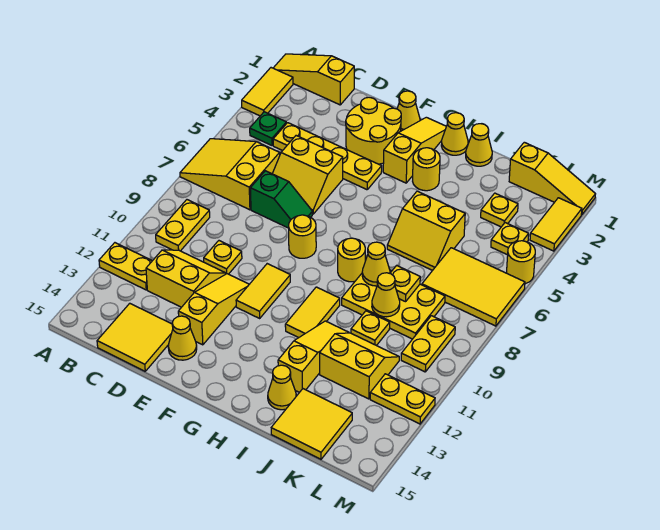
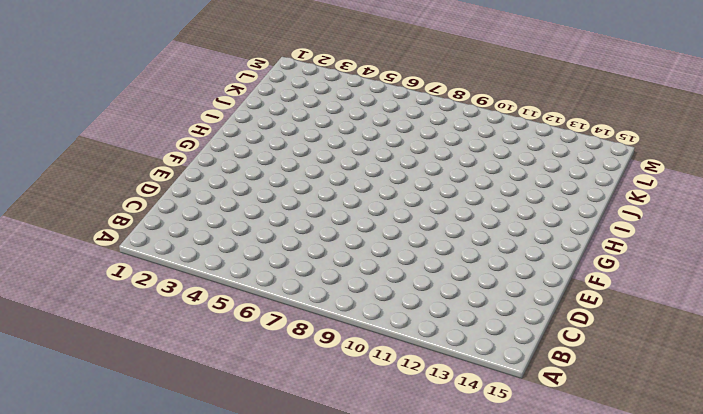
none -> yellow slope A1:C1 level 1 top C
none -> yellow tile A2:A3 level 1
none -> yellow slope A6:C7 level 1 top C
none -> yellow plate A12:B12 level 1

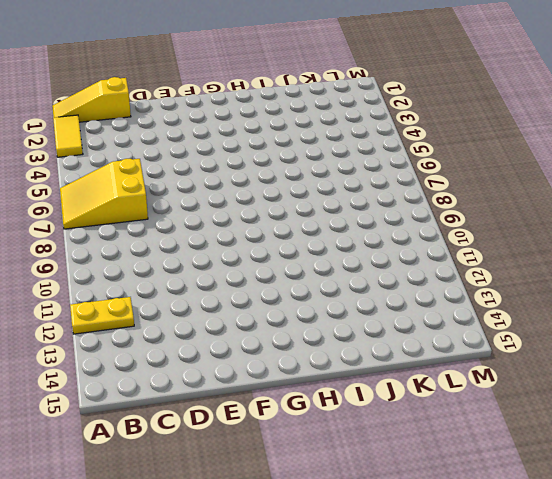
none -> green plate B4 level 1
none -> yellow plate B9:B10 level 1
none -> yellow plate C4:F4 level 1
none -> yellow slope C11:D12 level 1 top 12

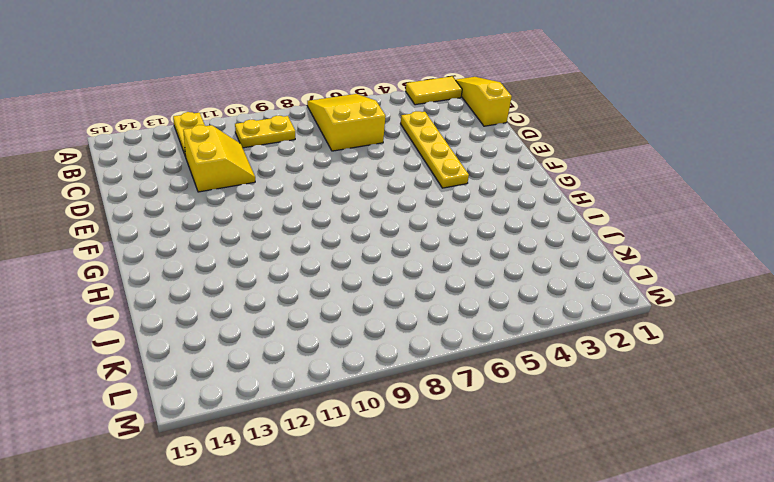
none -> green plate B4 level 1
none -> yellow tile C14:D15 level 1
none -> yellow slope D5:E6 level 1 top 5
none -> green slope D7:E7 level 1 top D

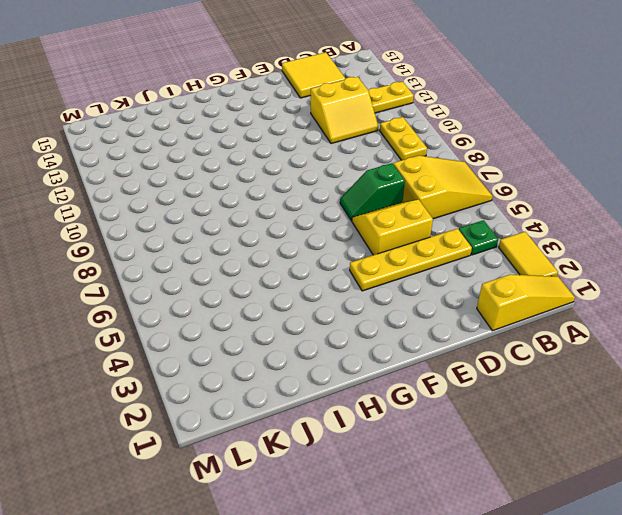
none -> yellow plate D10 level 1
none -> yellow round brick E2:F3 level 1
none -> yellow slope E11:E13 level 1 top 13
none -> yellow cone E14 level 1

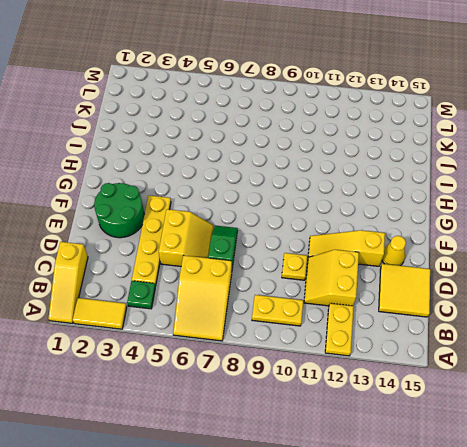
green round brick E2:F3 level 1 -> yellow round brick E2:F3 level 1
none -> yellow cone F1 level 1
none -> yellow round brick F8 level 1
none -> yellow tile F10:F11 level 1
none -> yellow slope G1:G3 level 1 top 3

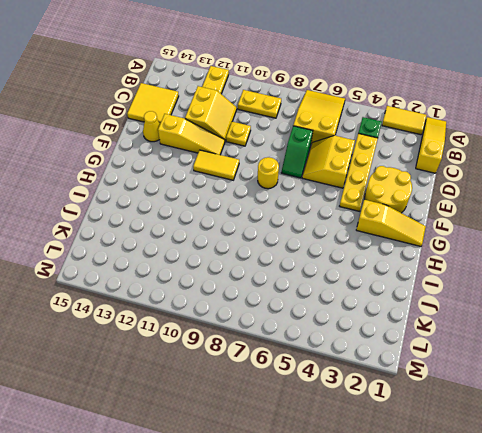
none -> yellow cone F1 level 1
none -> yellow cone H1 level 1
none -> yellow round brick H3 level 1
none -> yellow round brick H8 level 1

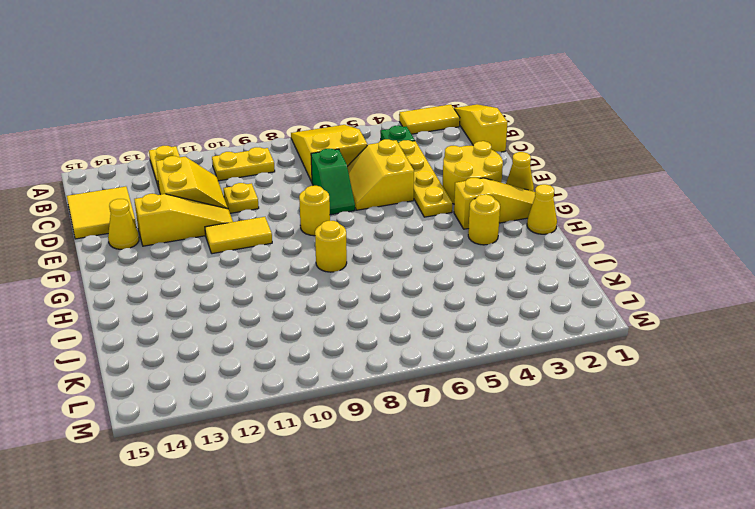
none -> yellow tile H10:H11 level 1
none -> yellow cone I1 level 1
none -> yellow slope I5:J6 level 1 top 5
none -> yellow plate I8:K9 level 1

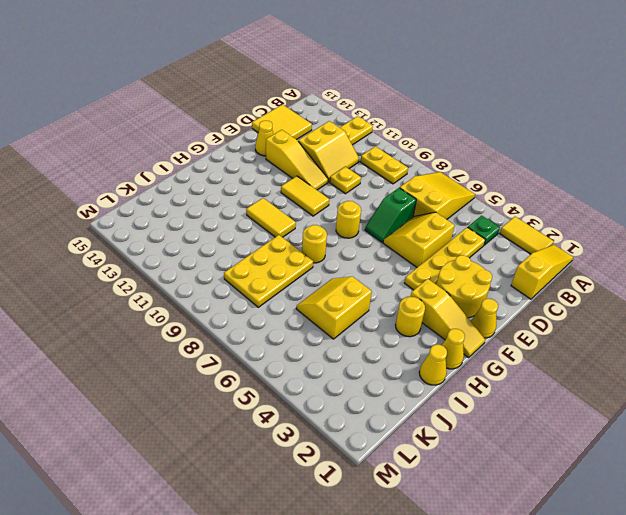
none -> yellow slope I11:I13 level 1 top 13
none -> yellow cone I14 level 1
none -> yellow plate J10 level 1
none -> yellow slope J11:K12 level 1 top 12

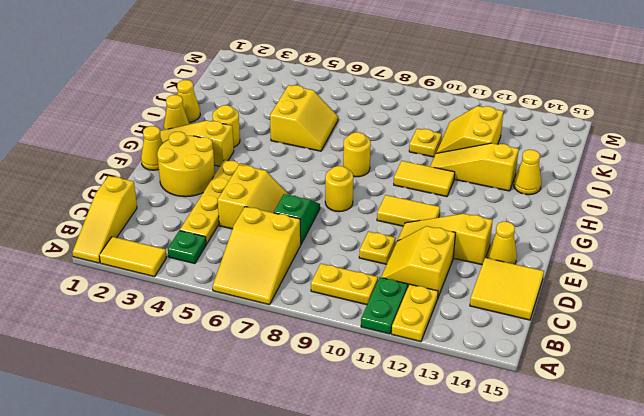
green plate A11:B11 level 1 -> none
none -> yellow plate I8:K9 level 1
none -> yellow tile J14:K15 level 1
none -> yellow slope K1:M1 level 1 top K
none -> yellow plate K3 level 1

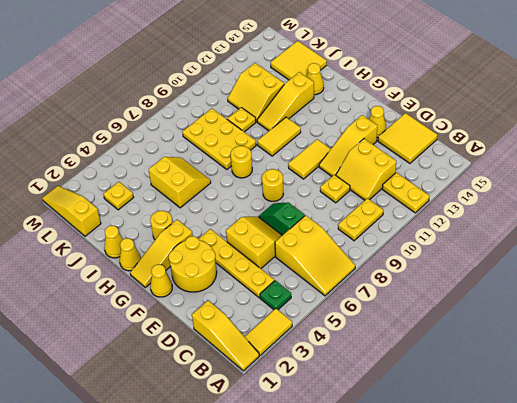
none -> yellow tile K6:M7 level 1
none -> yellow plate L4 level 1
none -> yellow plate L9:L10 level 1
none -> yellow plate L12:M12 level 1

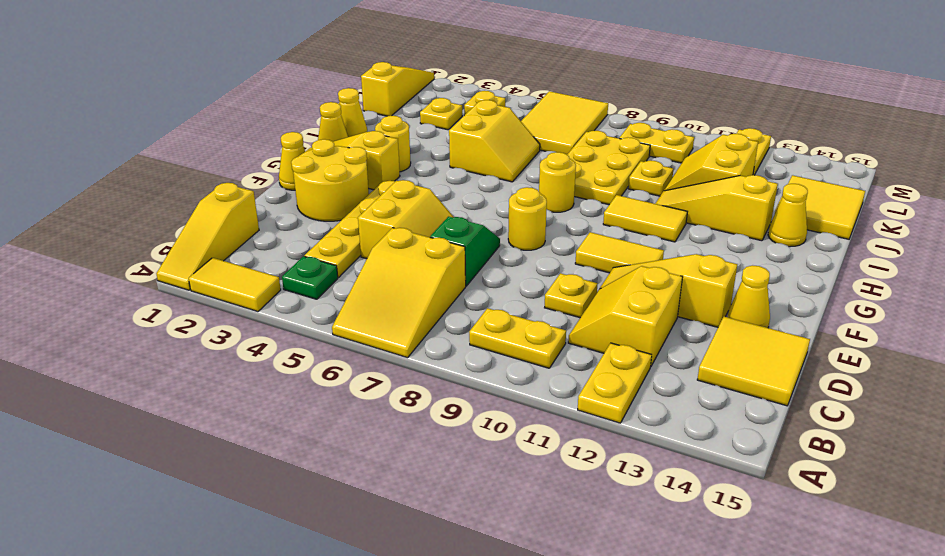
none -> yellow tile M2:M3 level 1
none -> yellow round brick M5 level 1
none -> yellow cone I8 level 2
none -> yellow plate J8 level 2

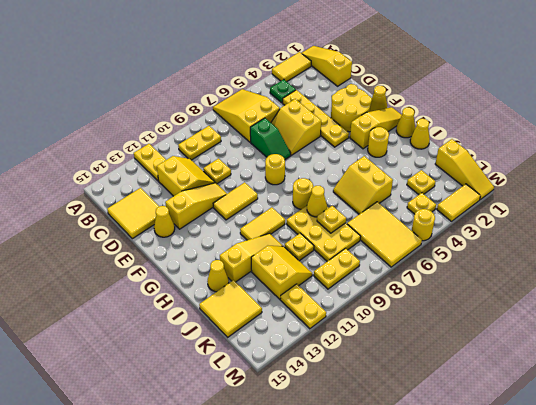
none -> yellow cone J9 level 2

